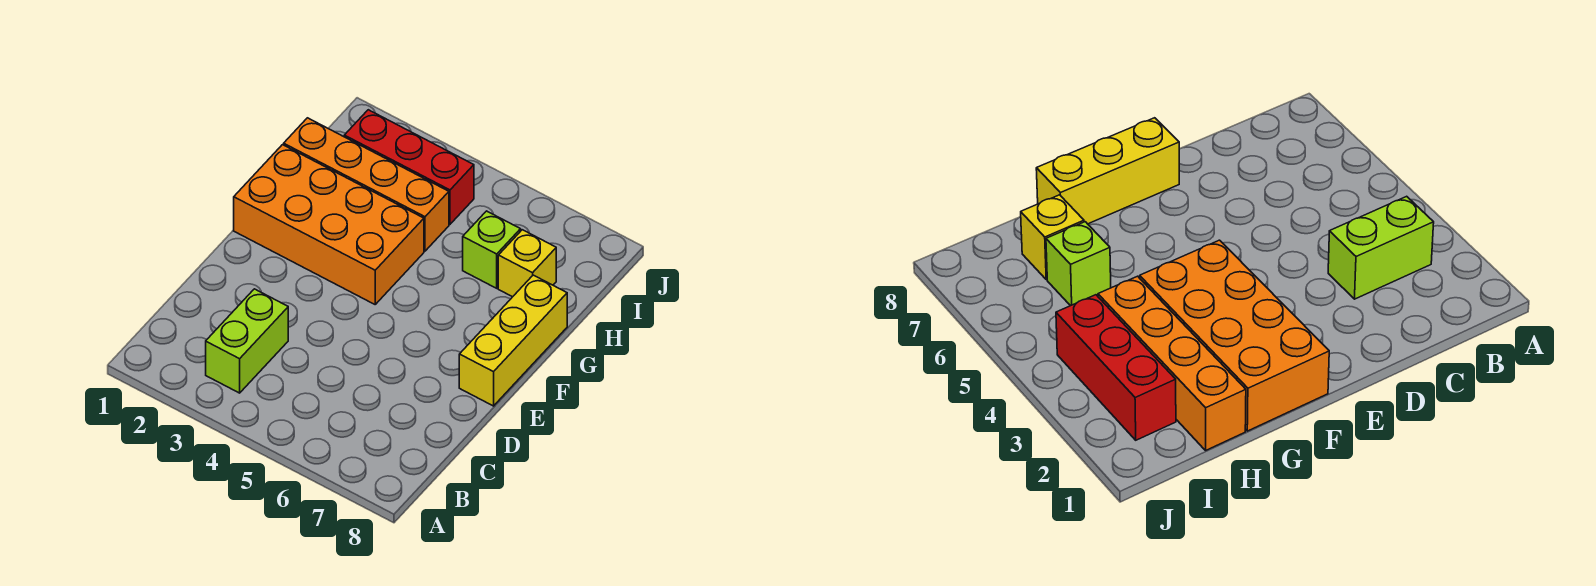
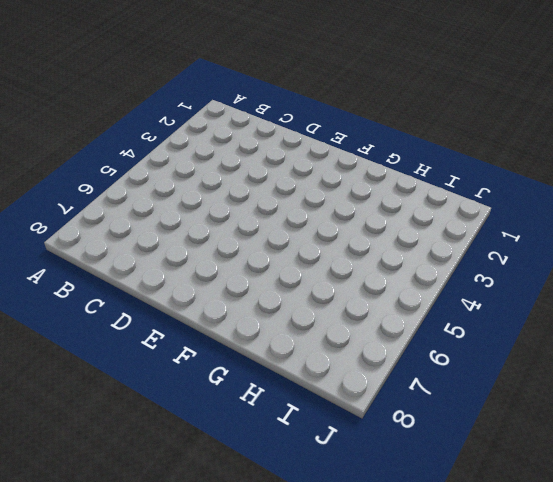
none -> lime brick B3:C3 level 1
none -> yellow brick E8:G8 level 1

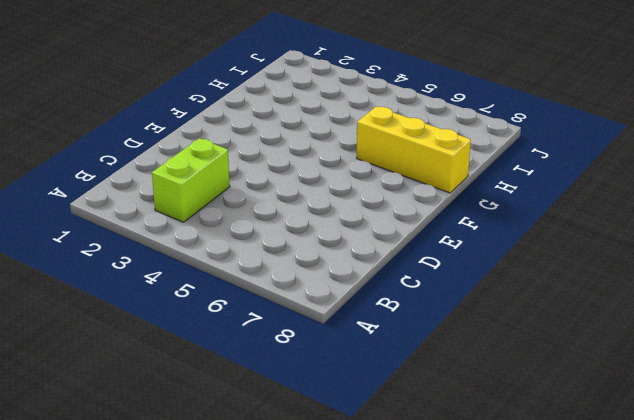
yellow brick G6:G8 level 1 -> yellow brick E8:G8 level 1
none -> orange brick F1:G4 level 1
none -> orange brick H1:H4 level 1

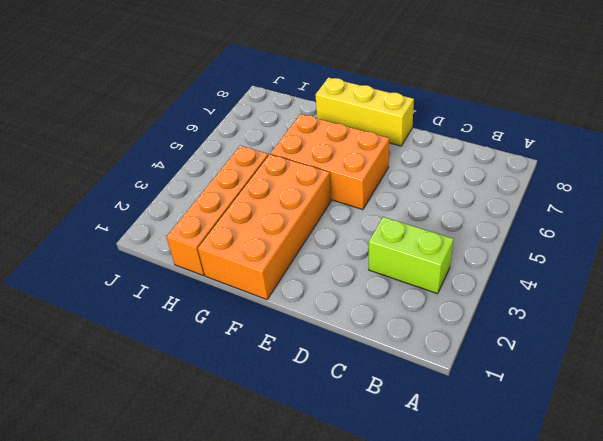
orange brick E5:G6 level 1 -> none
none -> lime brick H6 level 1
none -> yellow brick H7 level 1

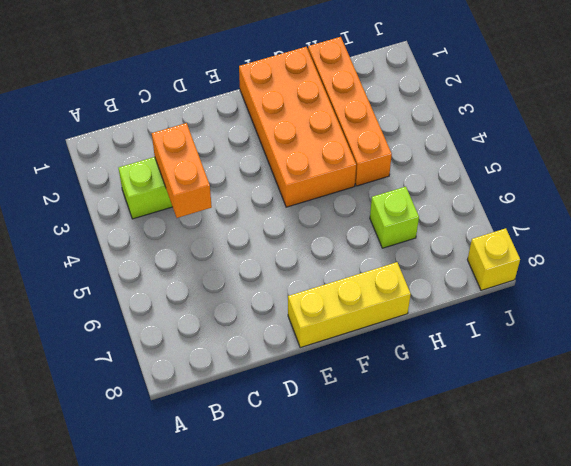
orange brick C3:C4 level 2 -> none
yellow brick J8 level 1 -> yellow brick H7 level 1
none -> red brick I2:I4 level 1

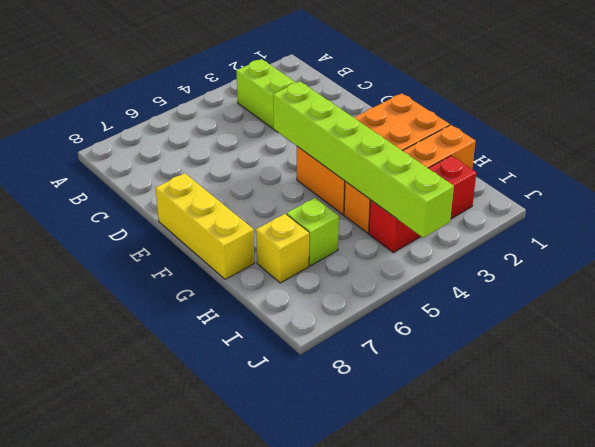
lime brick E4:J4 level 2 -> none

